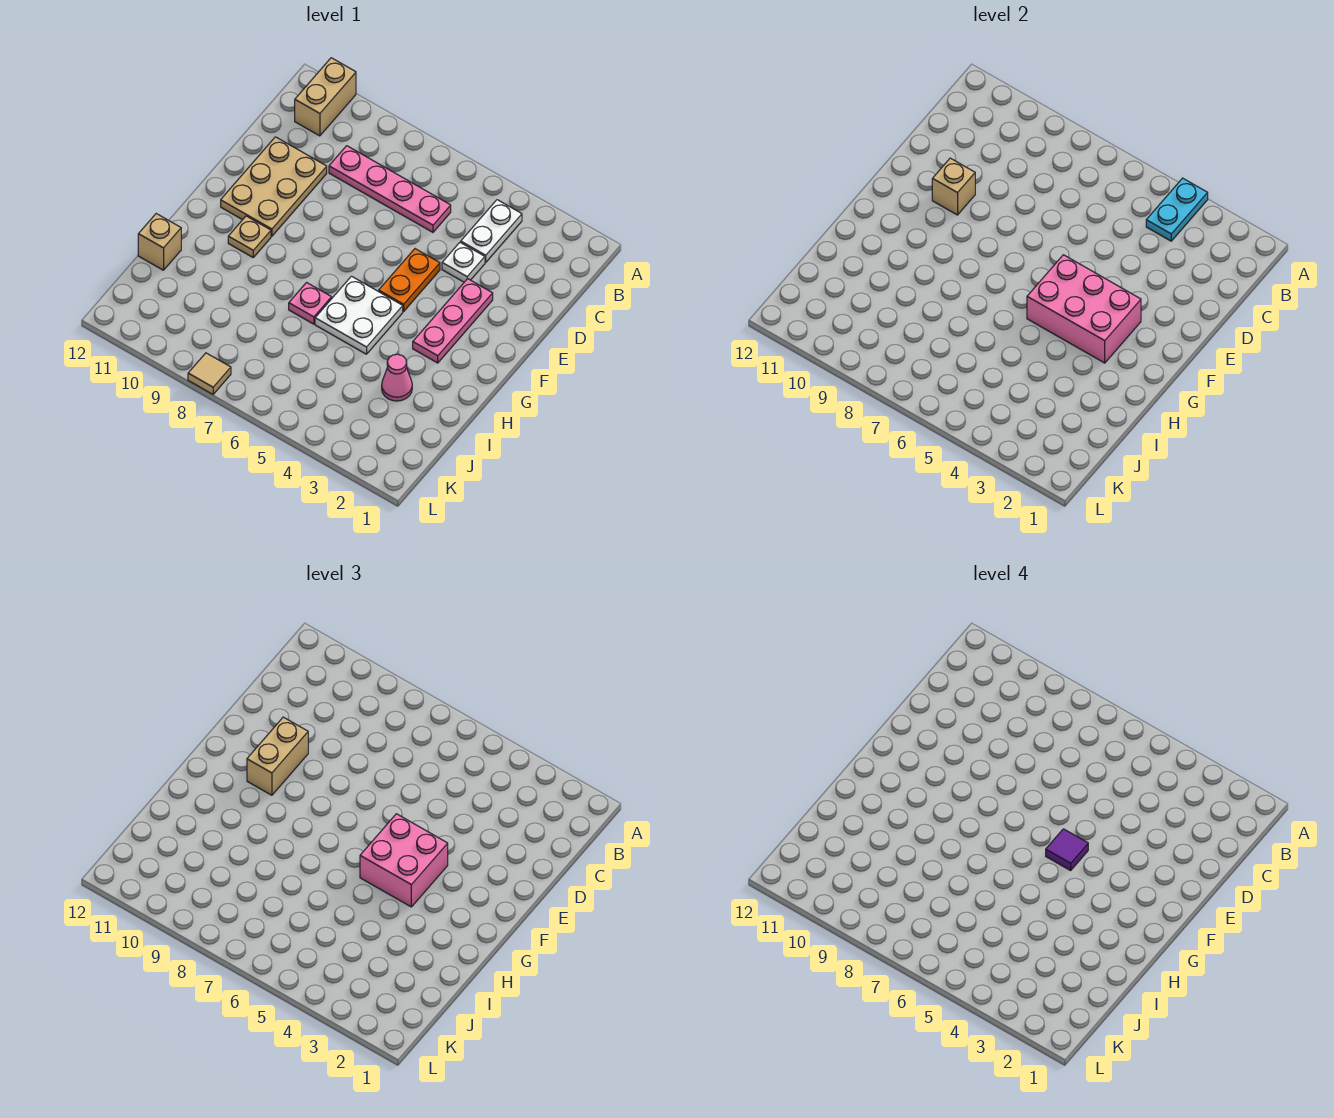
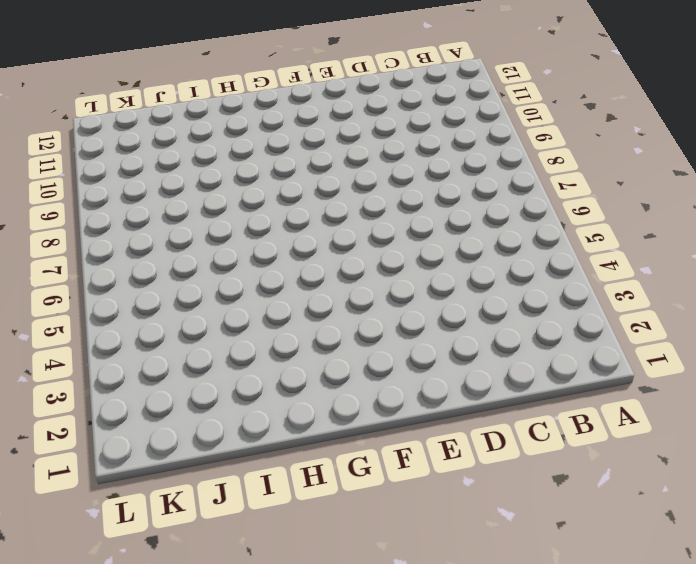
none -> tan brick A11:B11 level 1
none -> white plate B4:C4 level 1
none -> pink plate C6:C9 level 1

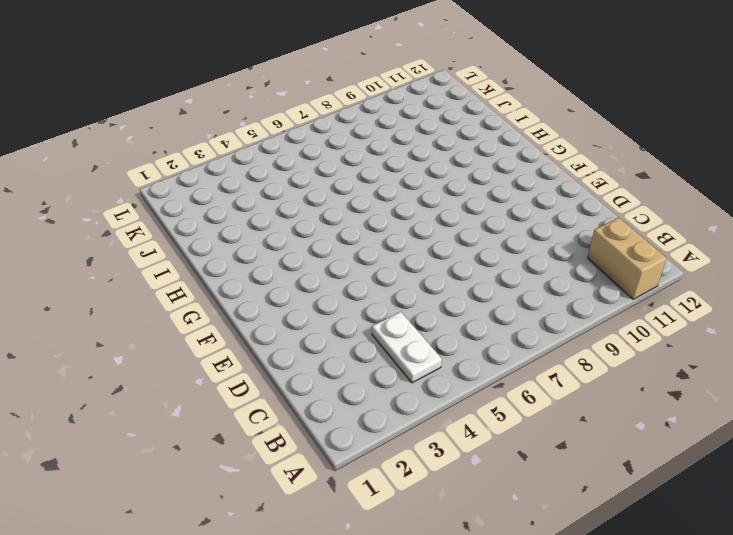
none -> pink plate C6:C9 level 1
none -> white plate D4 level 1
none -> tan plate D10:F11 level 1

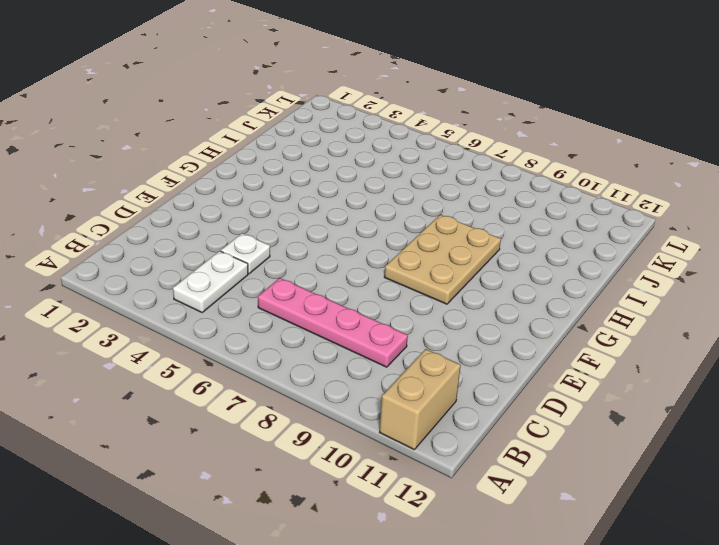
tan plate F8:H9 level 1 -> tan plate D10:F11 level 1
none -> pink plate E3:G3 level 1
none -> orange plate E5:F5 level 1
none -> white plate G5:H6 level 1

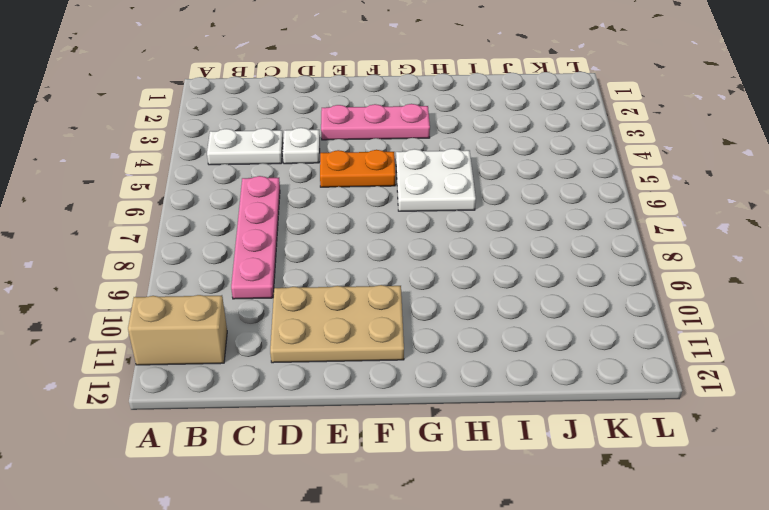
none -> tan plate G10 level 1
none -> pink plate H7 level 1
none -> pink cone I3 level 1

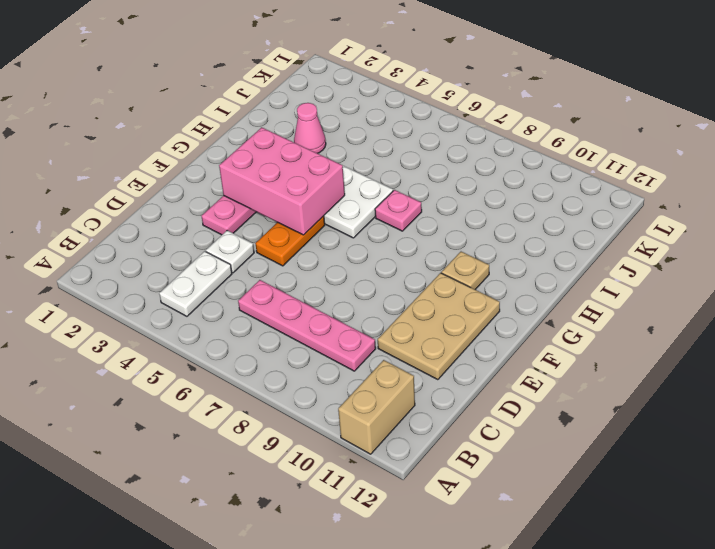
none -> tan brick I12 level 1
none -> tan tile L8 level 1
none -> cyan plate A4:B4 level 2

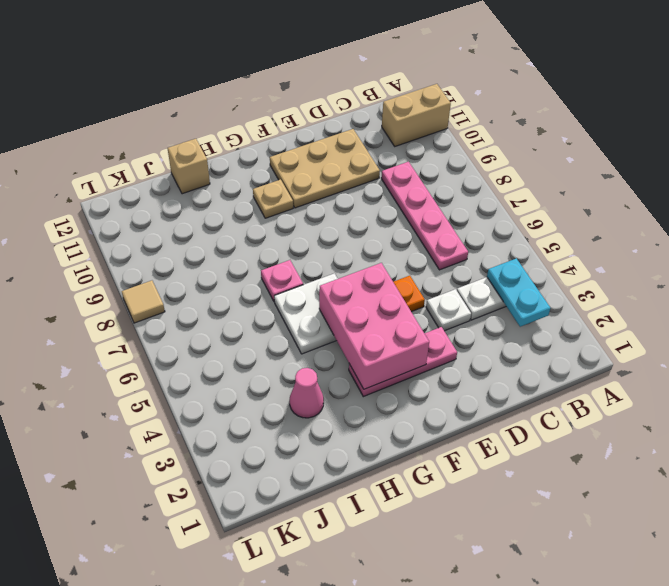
cyan plate B3:B4 level 2 -> cyan plate A4:B4 level 2
none -> tan brick E10 level 2
none -> tan brick E10:F10 level 3
none -> pink brick F4:G5 level 3

